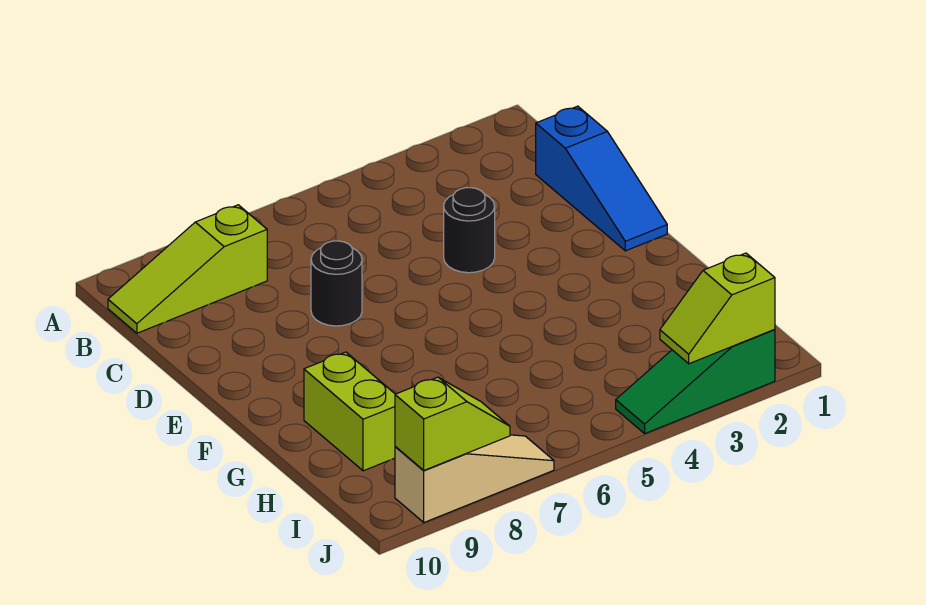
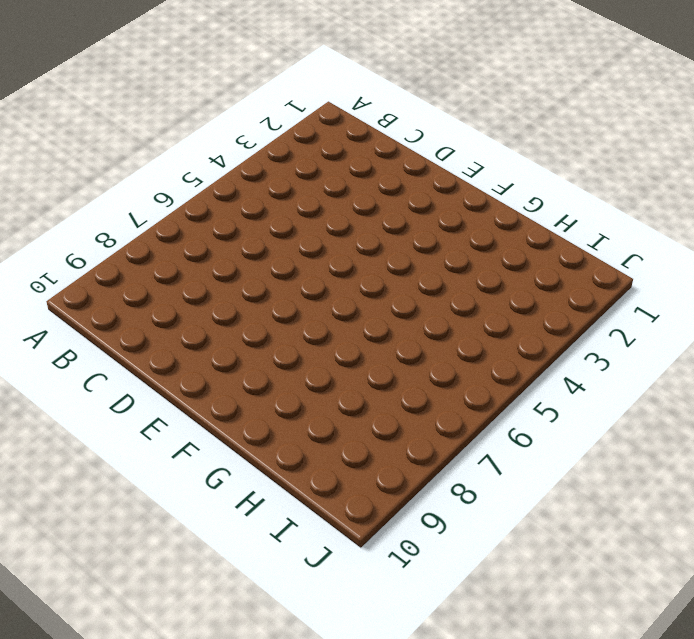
none -> lime slope B8:B10 level 1 top 8
none -> blue slope C1:E1 level 1 top C

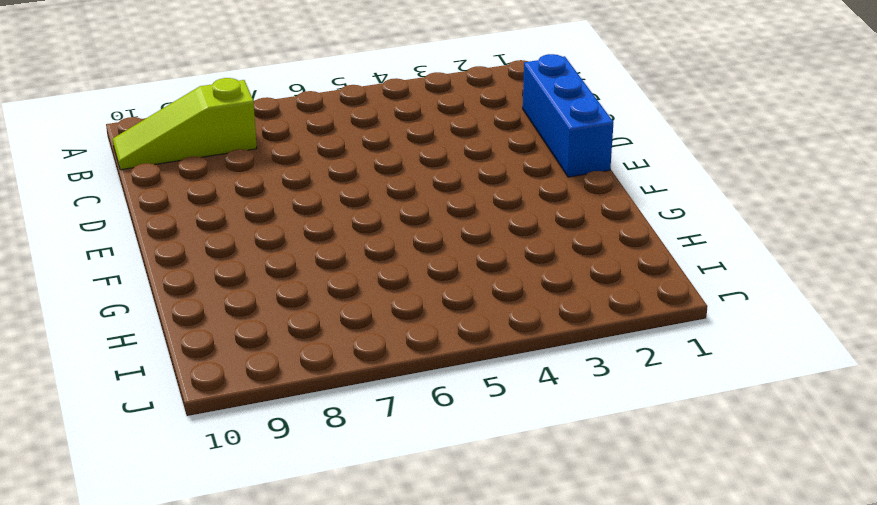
blue brick C1:E1 level 1 -> blue slope C1:E1 level 1 top C
none -> black round brick D4 level 1
none -> black round brick D7 level 1

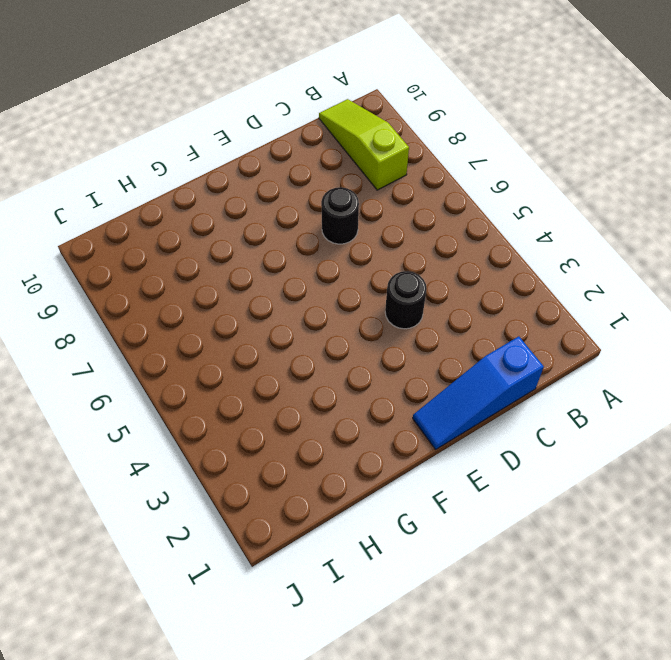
none -> lime brick G9:H9 level 1
none -> green slope J2:J4 level 1 top 2

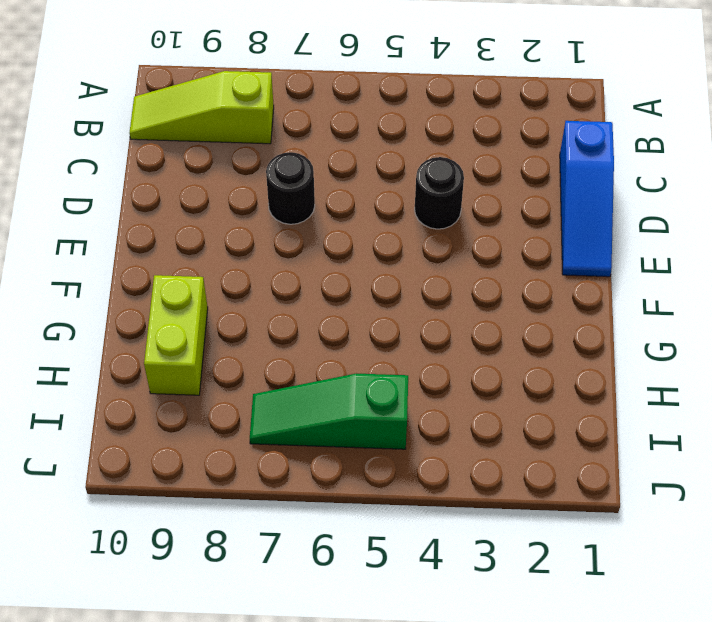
green slope I5:I7 level 1 top 5 -> green slope J2:J4 level 1 top 2
none -> tan slope J7:J9 level 1 top 9
none -> lime slope J2:J3 level 2 top 2

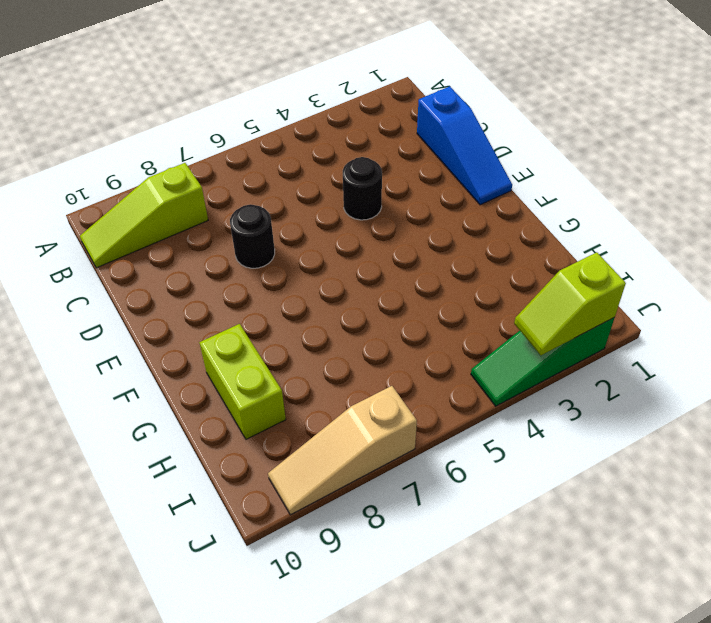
tan slope J7:J9 level 1 top 7 -> tan slope J7:J9 level 1 top 9
none -> lime slope J8:J9 level 2 top 9

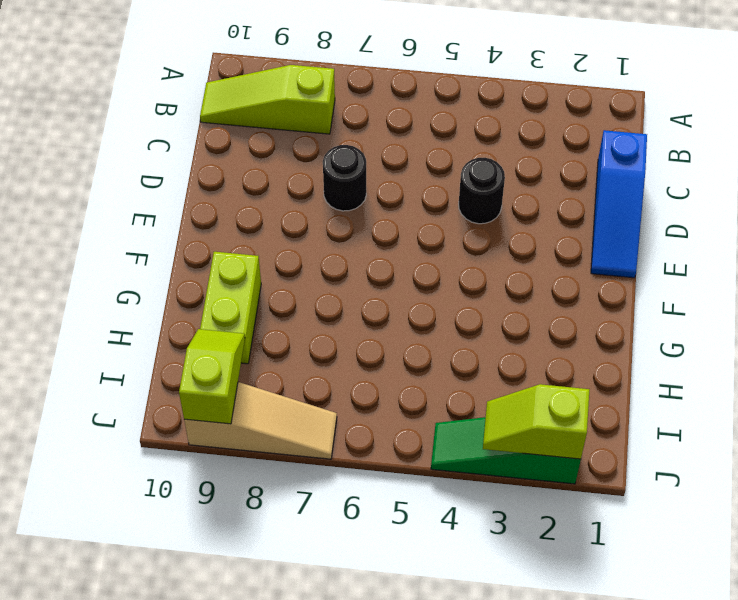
lime slope I9:J9 level 2 top J -> lime slope J8:J9 level 2 top 9

